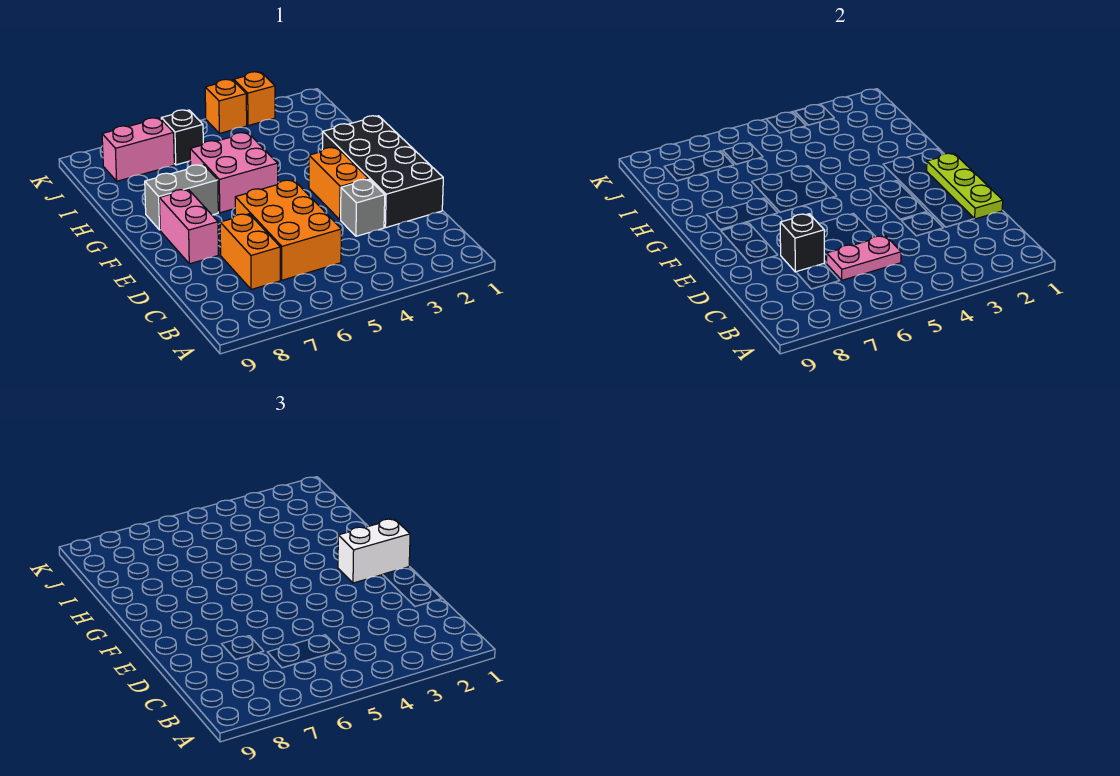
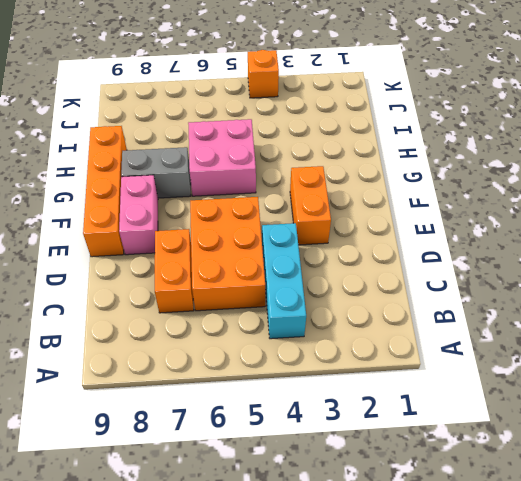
cyan brick B4:D4 level 1 -> none
orange brick E9:H9 level 1 -> none
none -> black brick D1:G2 level 1
none -> grey brick D3 level 1
none -> black brick J6 level 1

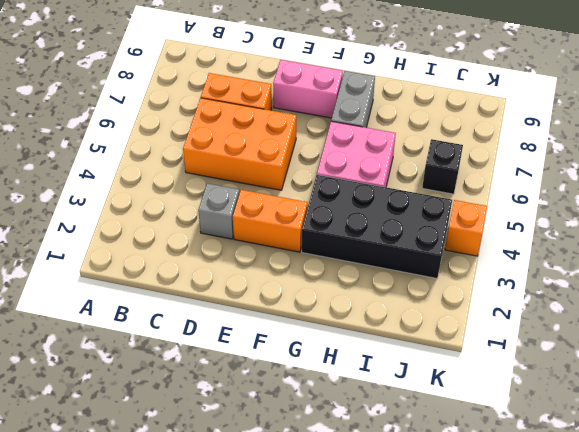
black brick G3:J4 level 1 -> black brick D1:G2 level 1
none -> pink brick J7:J8 level 1
none -> orange brick K3 level 1
none -> pink plate C5:C6 level 2

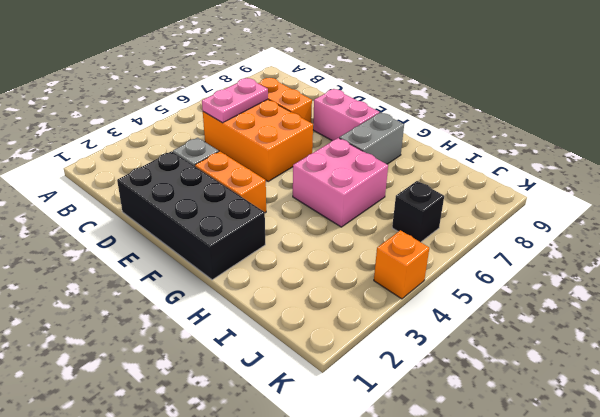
none -> pink brick J7:J8 level 1
none -> orange brick K3 level 1
none -> lime plate D1:F1 level 2

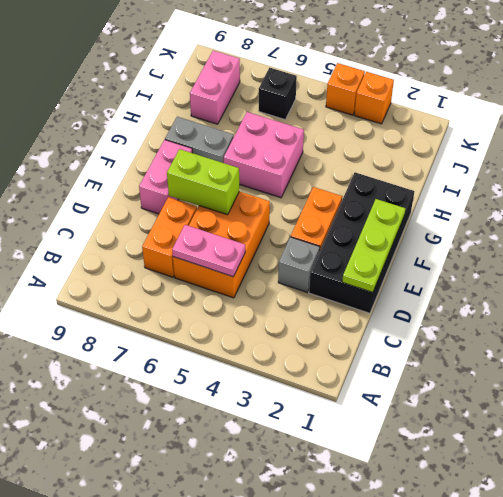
lime brick E6:E7 level 2 -> none
pink brick I8:J8 level 1 -> pink brick J7:J8 level 1
none -> black brick D7 level 2
none -> white brick F1:F2 level 3

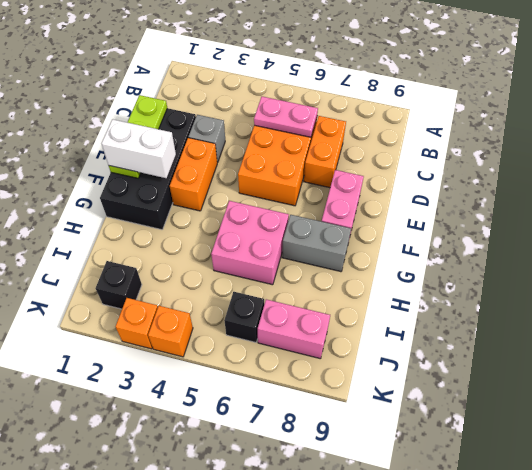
black brick J2 level 1 -> black brick D7 level 2

